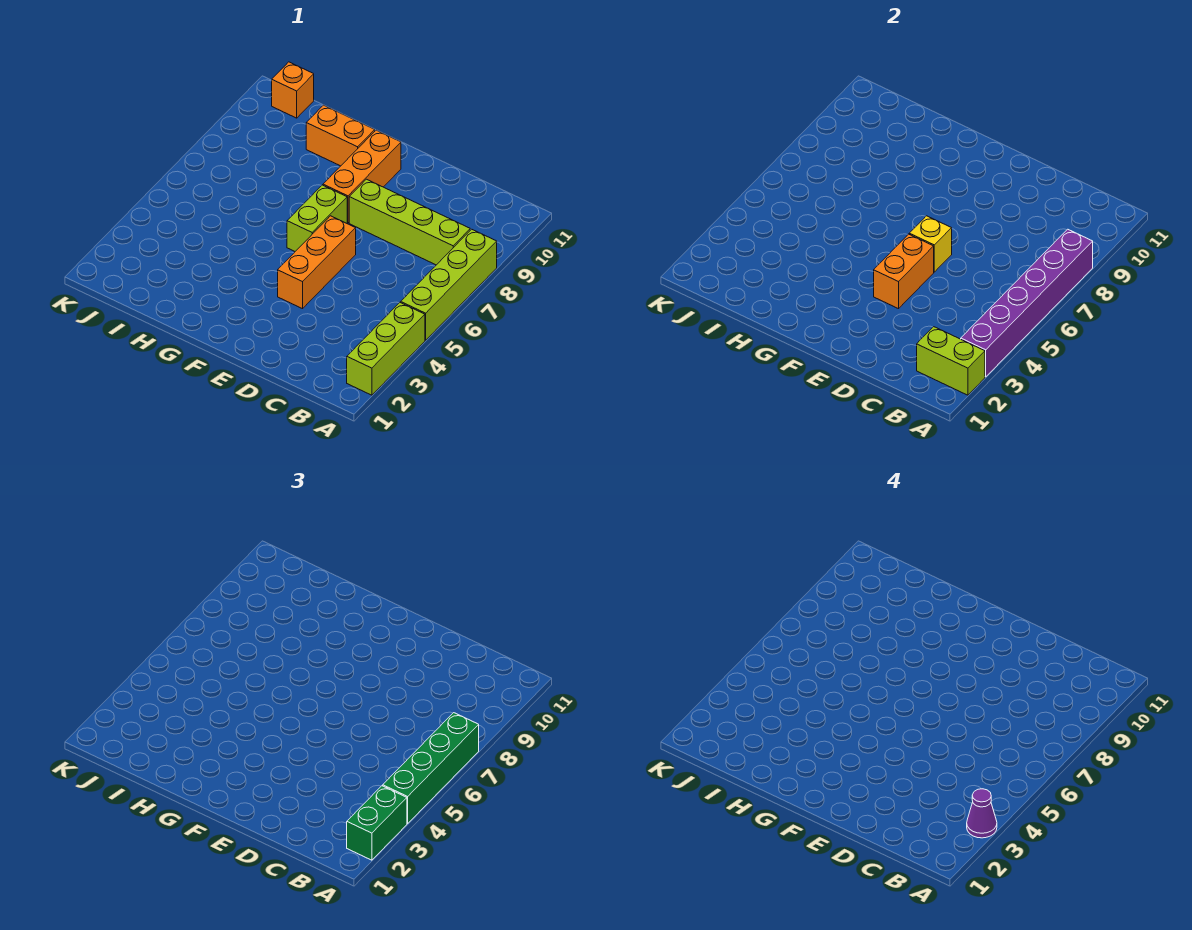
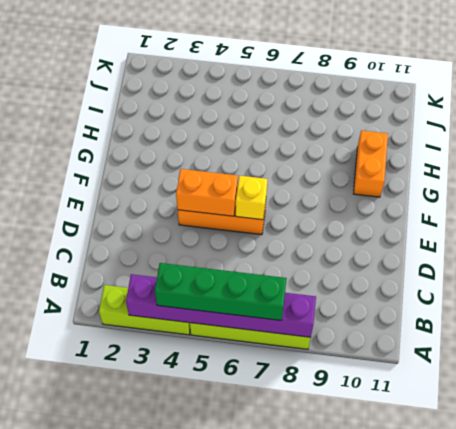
none -> lime brick B8:E8 level 1
none -> lime brick F6:F7 level 1
none -> orange brick F8:F10 level 1

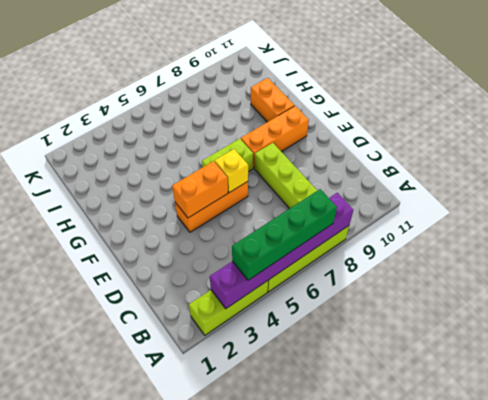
none -> orange brick J11 level 1
none -> lime brick A2:B2 level 2
none -> green brick A2:A3 level 3

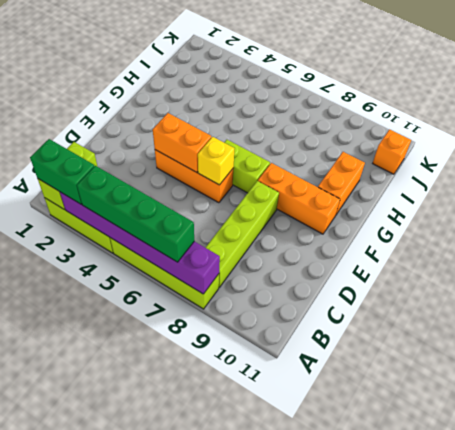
none -> purple cone A3 level 4

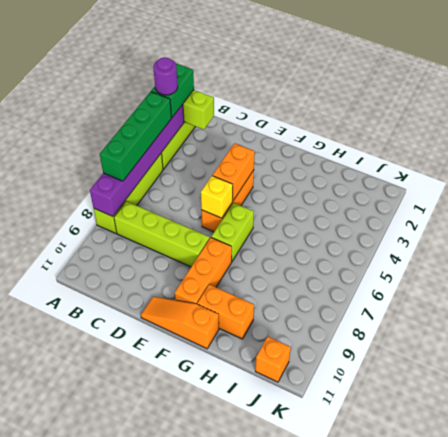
purple round brick A3 level 4 -> purple cone A3 level 4
orange slope E11:G11 level 1 top G -> none

